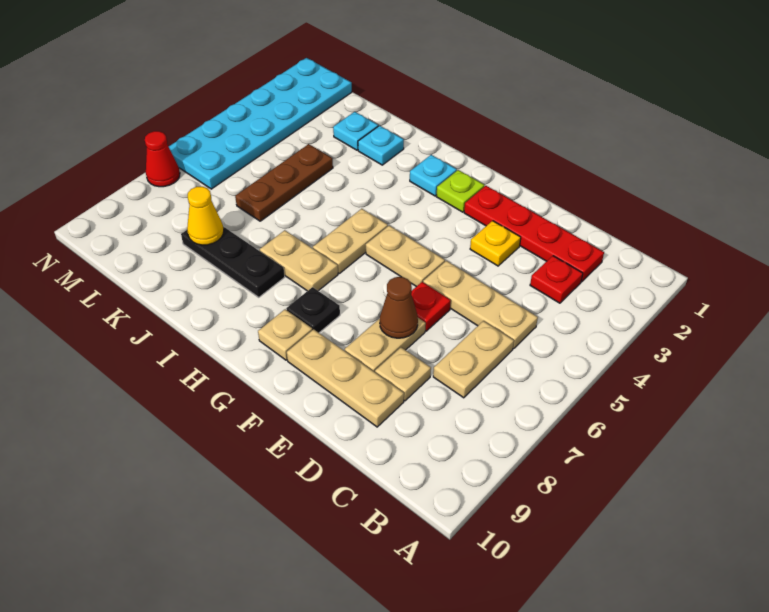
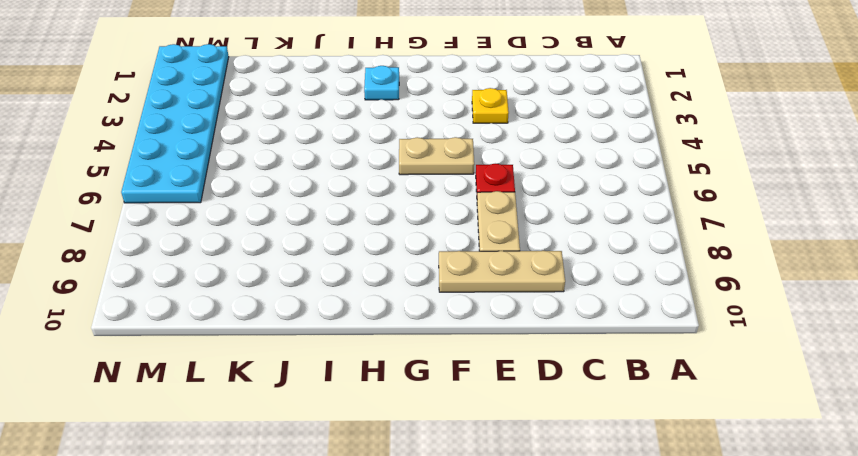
none -> red plate C2:F2 level 1
none -> red plate C3 level 1
none -> tan plate C5:E5 level 1

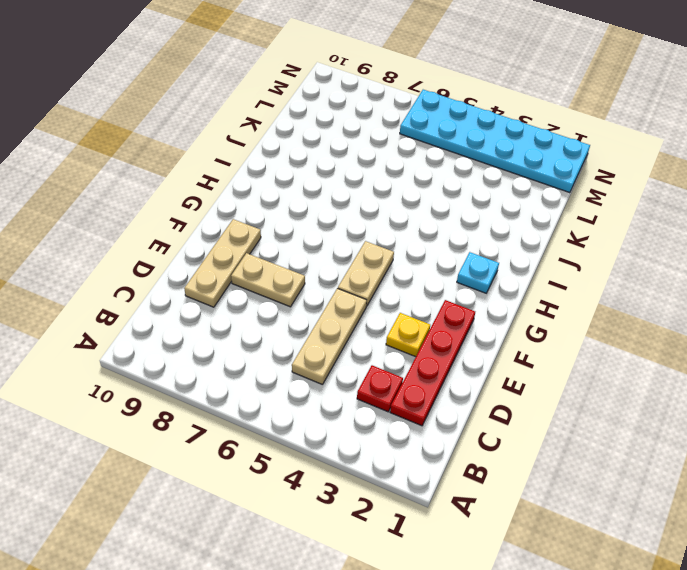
none -> tan plate C6:C7 level 1
none -> tan plate D8 level 1
none -> red plate E6 level 1

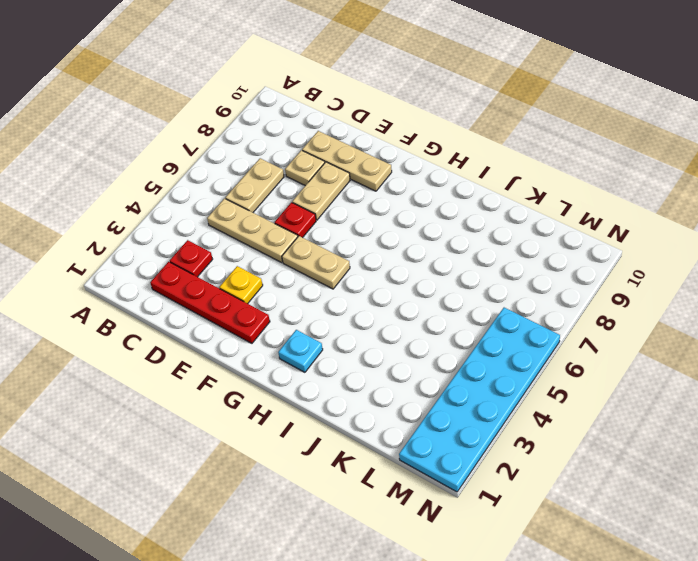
none -> lime plate G2 level 1
none -> black plate G8 level 1
none -> tan plate G9 level 1

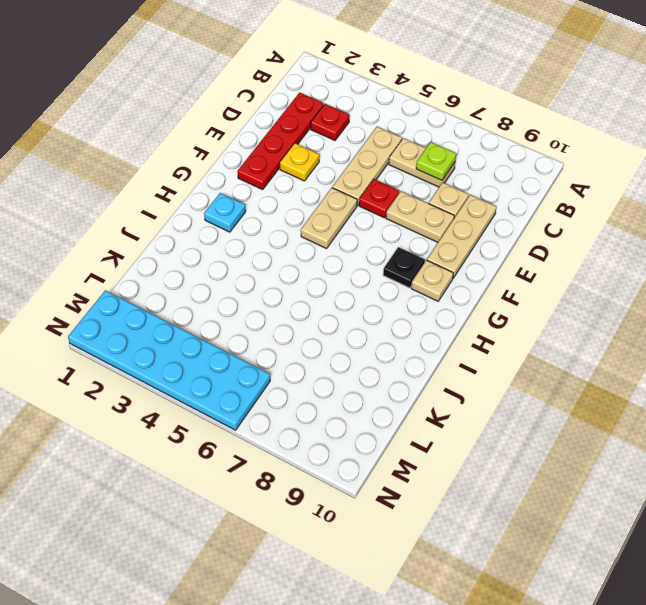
lime plate C7 level 2 -> lime plate G2 level 1
none -> tan plate H5:H6 level 1
none -> tan plate H7:I7 level 1
none -> black plate I8:K8 level 1

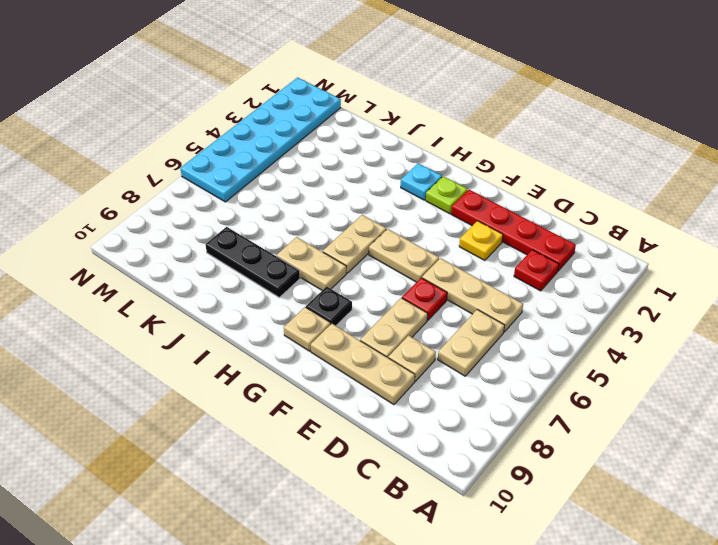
none -> cyan plate J2 level 1
none -> cyan plate K2 level 1
none -> brown plate K4:K6 level 1

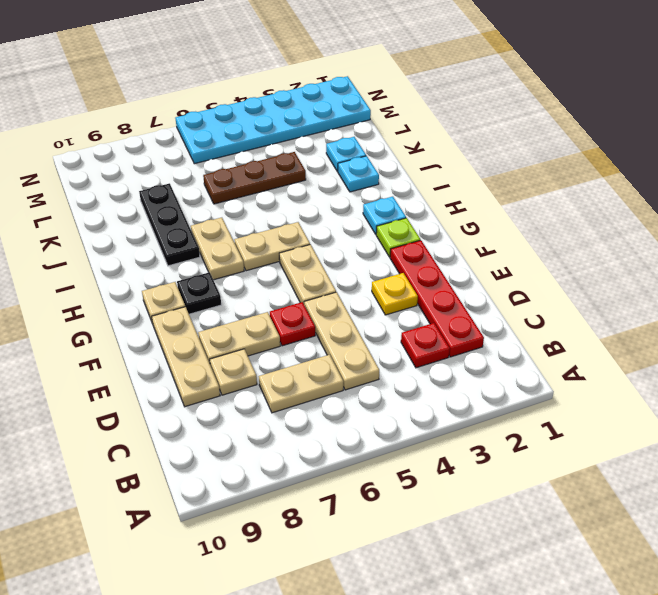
none -> red cone N7 level 1
none -> brown cone E7 level 2
none -> yellow cone K8 level 2

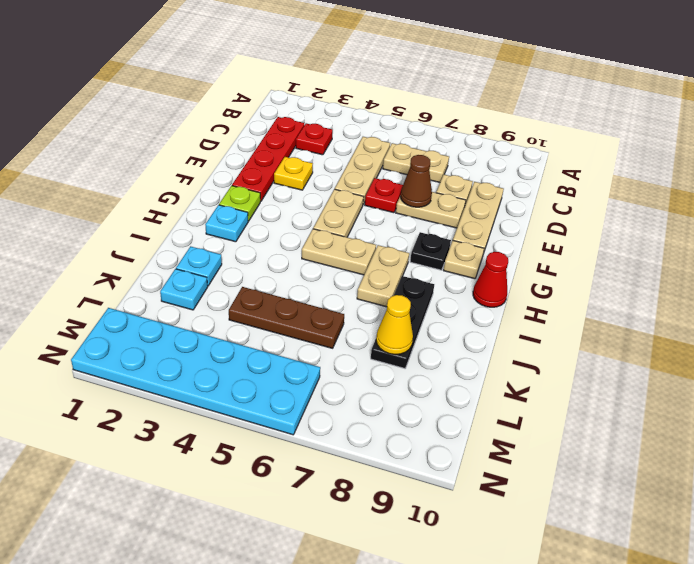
red cone H10 level 1 -> red cone N7 level 1

